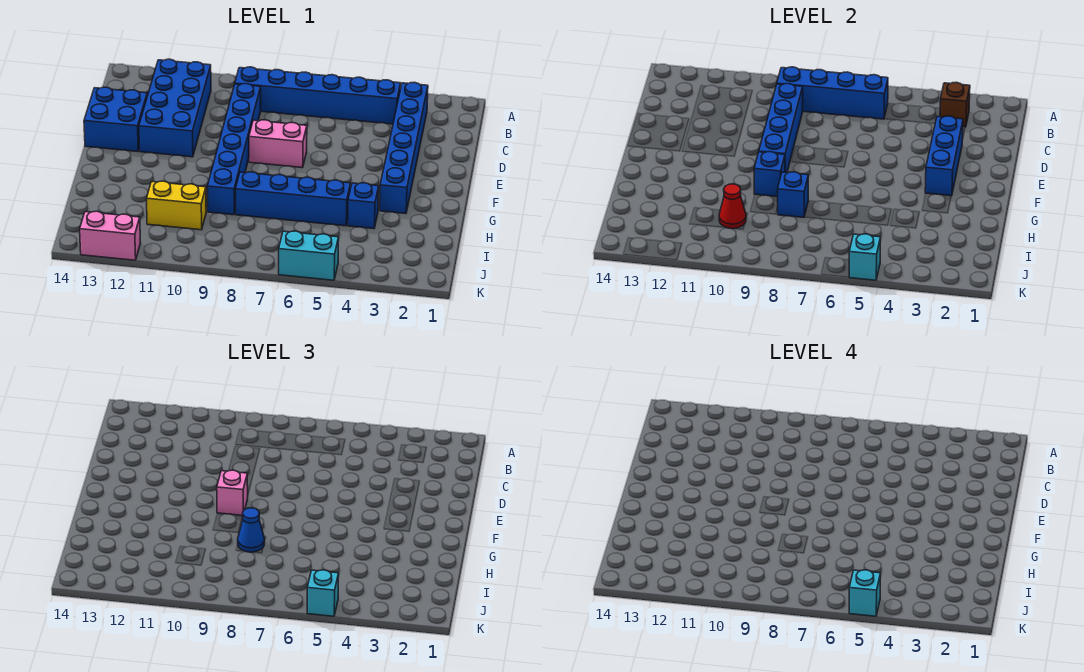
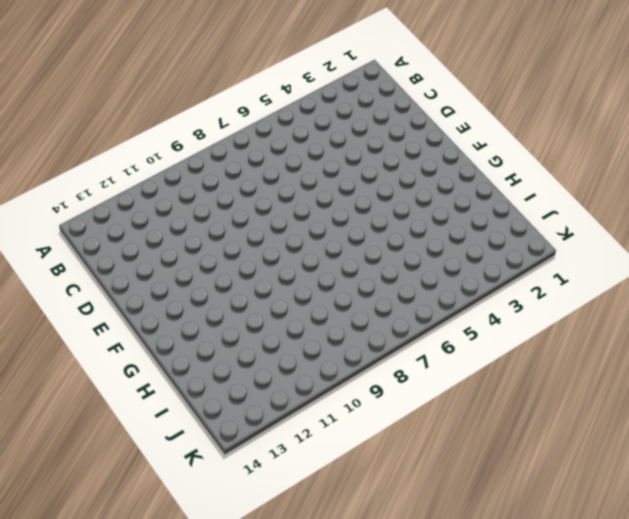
none -> blue brick B3:G3 level 1
none -> blue brick B4:B9 level 1
none -> blue brick B11:E12 level 1

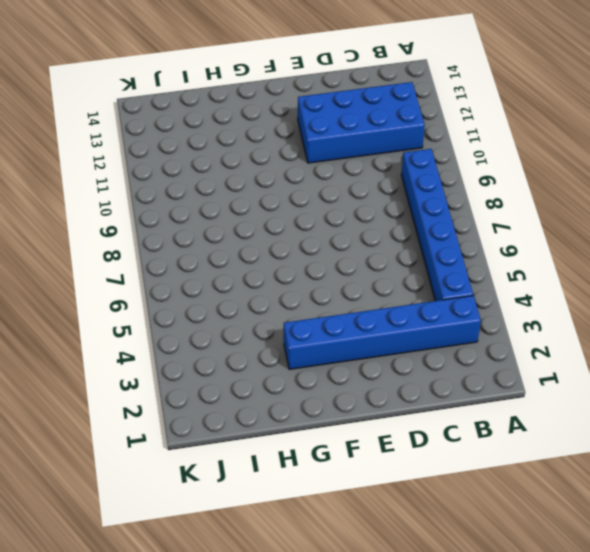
none -> blue brick C9:H9 level 1
none -> blue brick D13:E14 level 1
none -> pink brick E7:E8 level 1

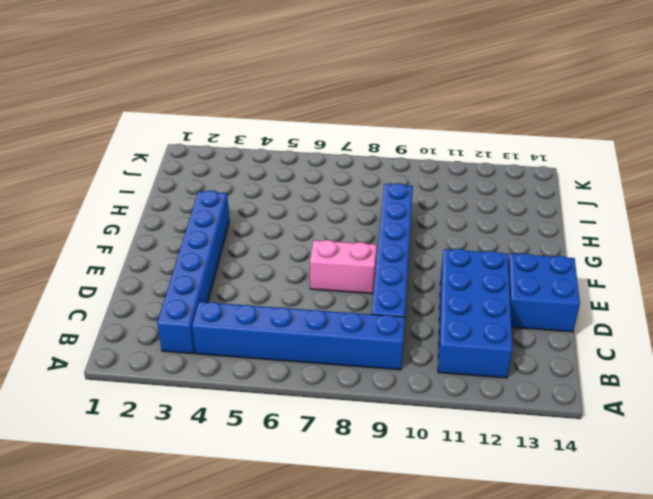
none -> blue brick H4 level 1
none -> blue brick H5:H8 level 1
none -> yellow brick I10:I11 level 1

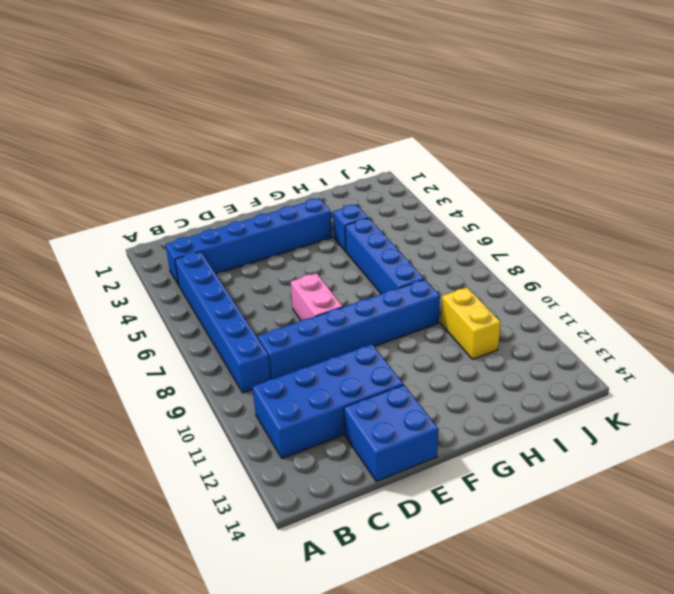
none -> cyan brick K5:K6 level 1
none -> pink brick K12:K13 level 1
none -> brown brick B3 level 2

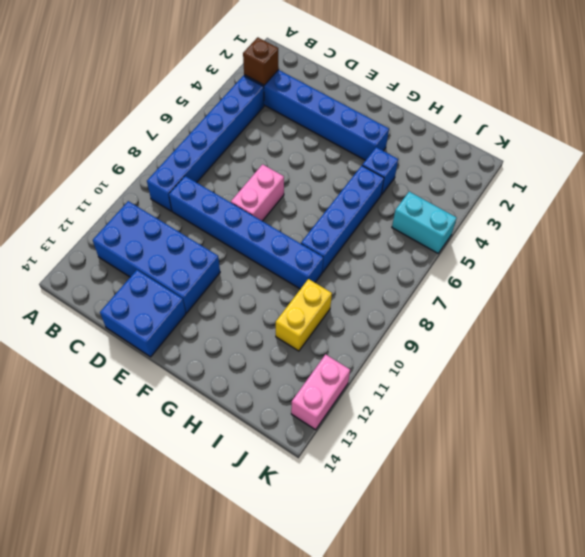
cyan brick J5:K5 level 1 -> cyan brick K5:K6 level 1
none -> blue brick B6:B9 level 2
none -> blue brick C9:F9 level 2
none -> blue brick D3:F3 level 2

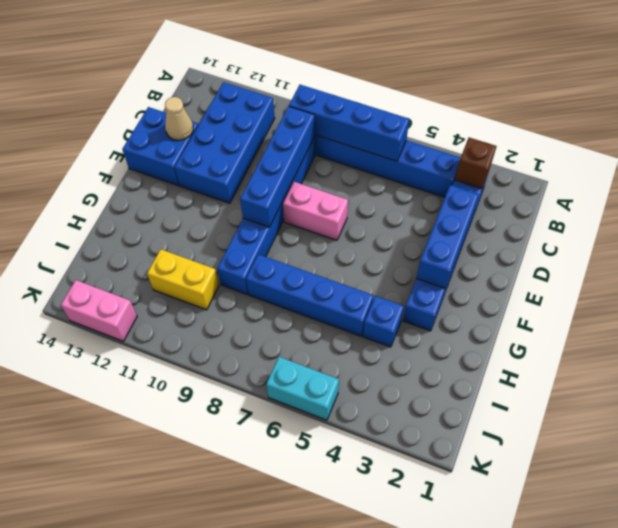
tan cone D13 level 2 -> none
none -> blue brick G9 level 2
none -> blue brick H8 level 2
none -> red cone I10 level 2

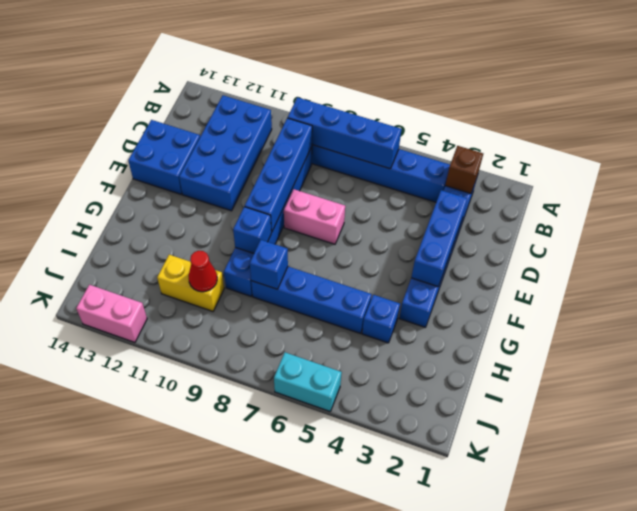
none -> cyan brick K5 level 2
none -> pink brick F9 level 3
none -> blue cone H8 level 3

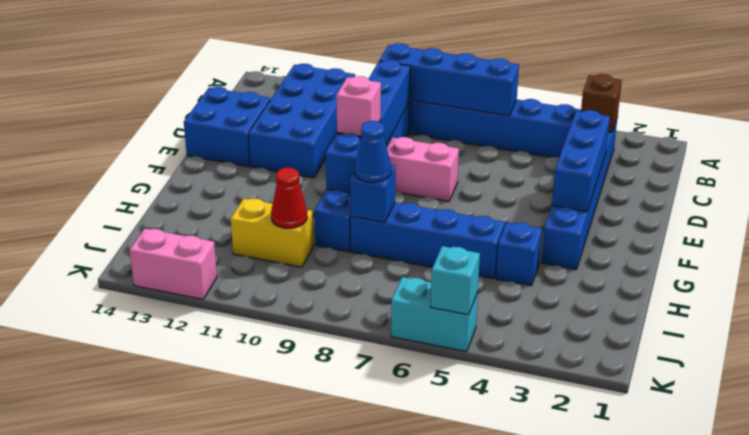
none -> cyan brick K5 level 3
none -> cyan brick K5 level 4

